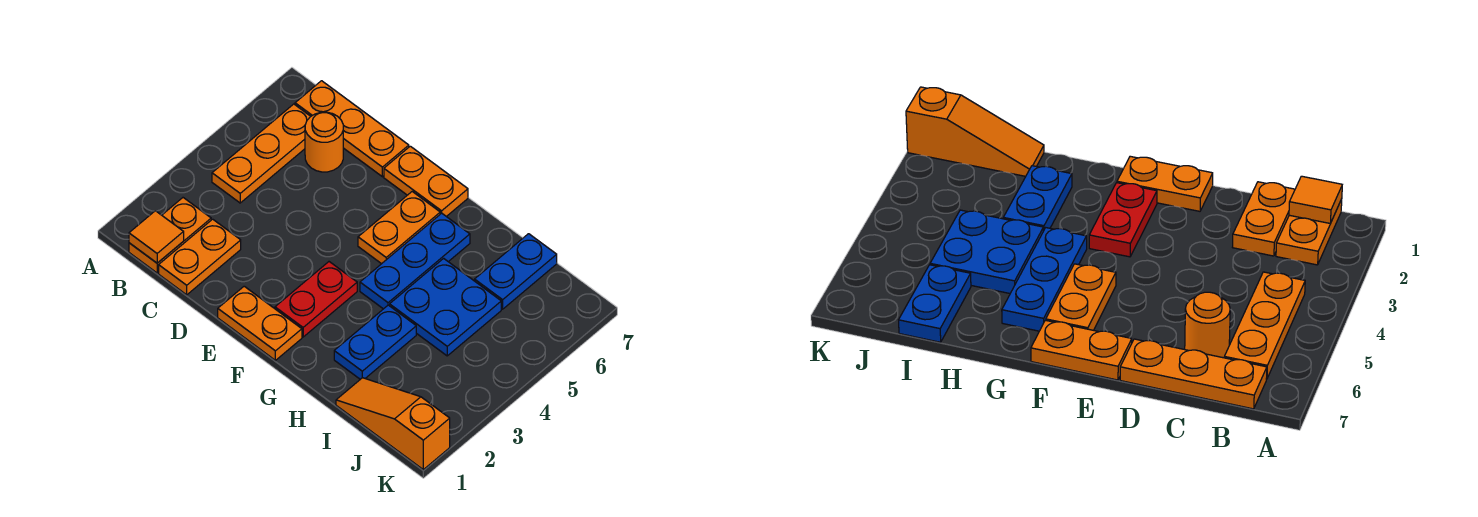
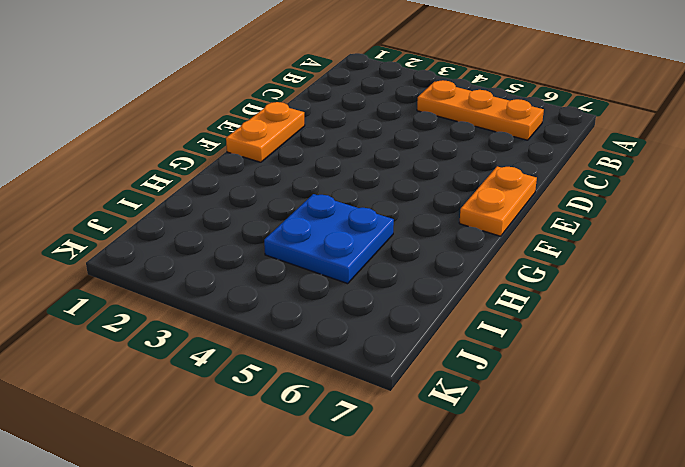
none -> orange plate B1:B2 level 1
none -> orange plate B7:D7 level 1
none -> orange plate C1:C2 level 1

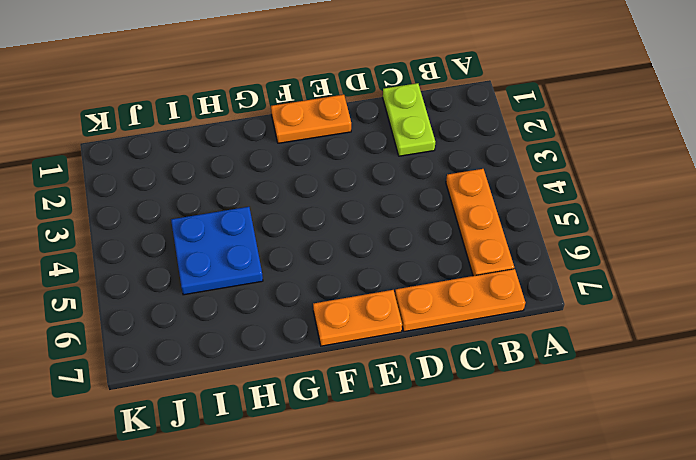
lime plate C1:C2 level 1 -> orange plate C1:C2 level 1
none -> orange plate B1:B2 level 1
none -> orange round brick C6 level 1
none -> red plate F2:F3 level 1

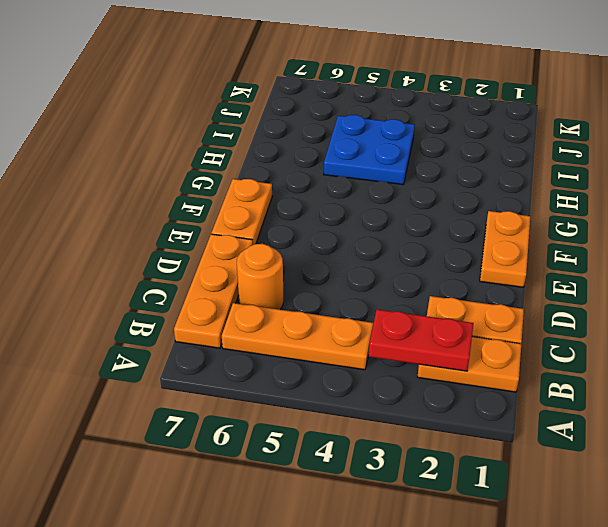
red plate B2:B3 level 2 -> red plate F2:F3 level 1
none -> orange plate F5:F6 level 1
none -> blue plate G4:G6 level 1
none -> blue plate H2:H3 level 1

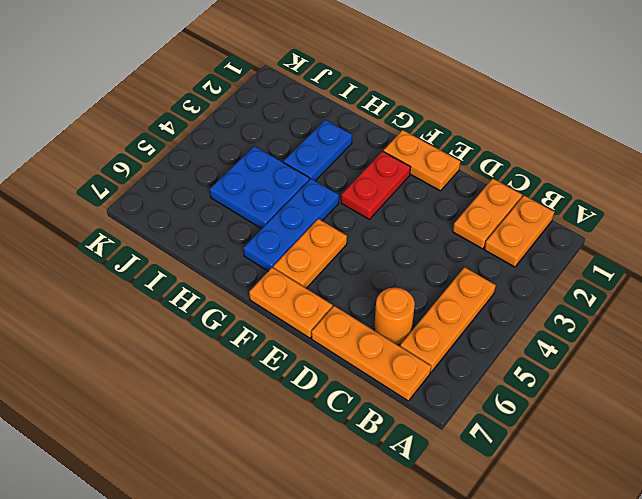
none -> orange slope I1:K1 level 1 top K
none -> blue plate I6:I7 level 1
none -> orange tile B1 level 2

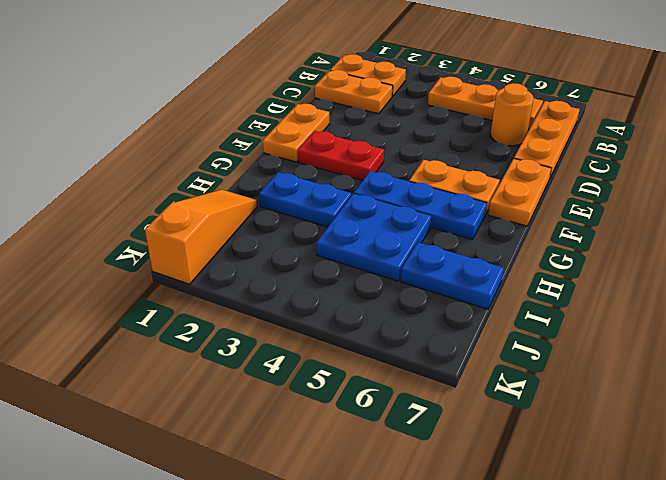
none -> orange tile B1 level 2

